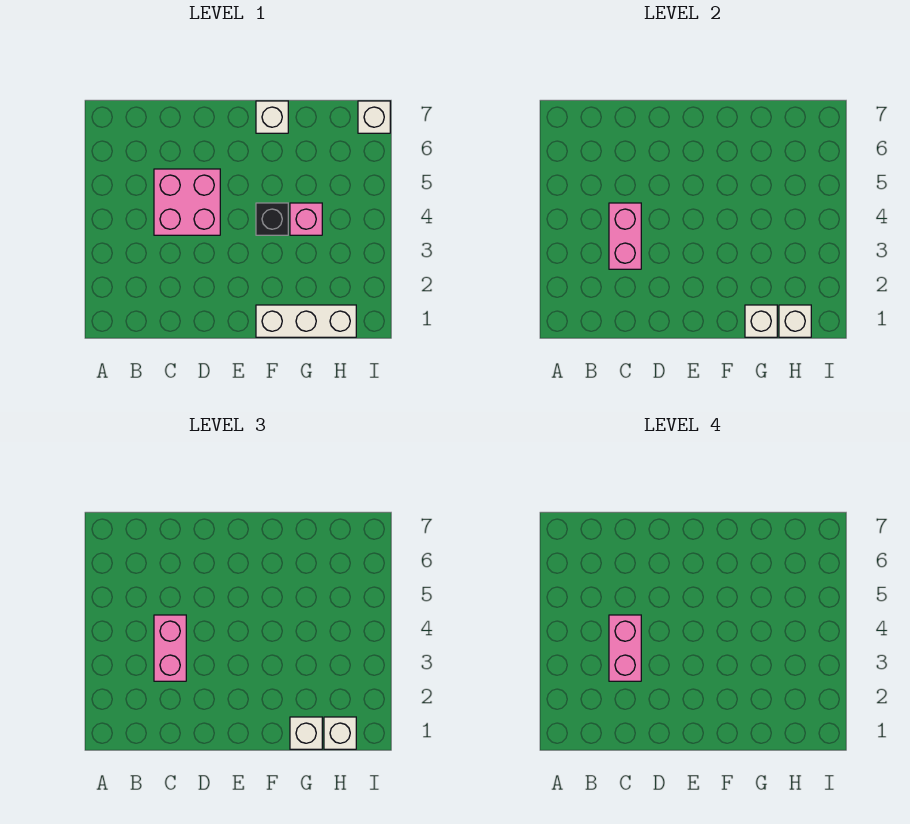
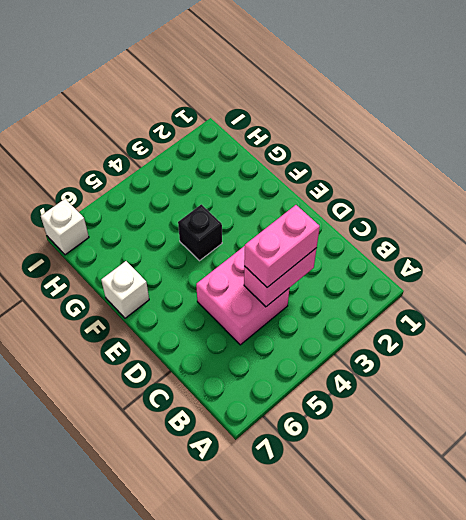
none -> white brick F1:H1 level 1
none -> pink brick G4 level 1
none -> white brick G1 level 2

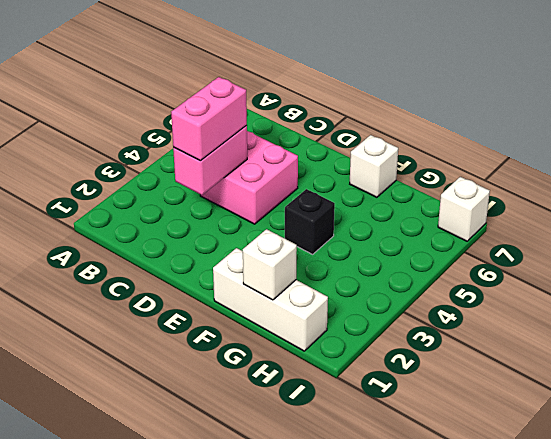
none -> pink brick G4 level 1
none -> white brick H1 level 2
none -> white brick G1 level 3

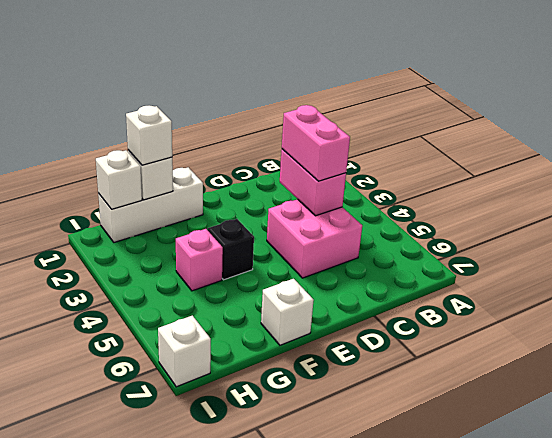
none -> white brick H1 level 3
none -> pink brick C3:C4 level 4

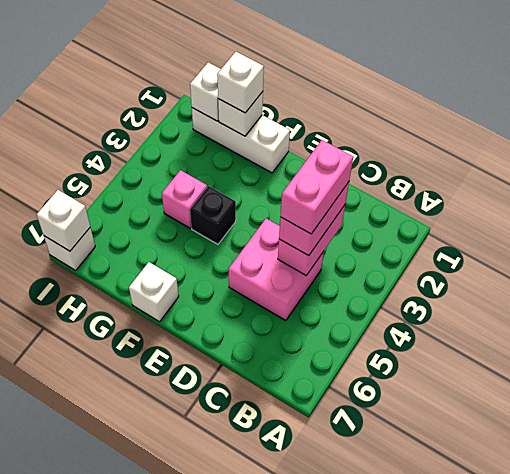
white brick I7 level 2 -> white brick H1 level 3

